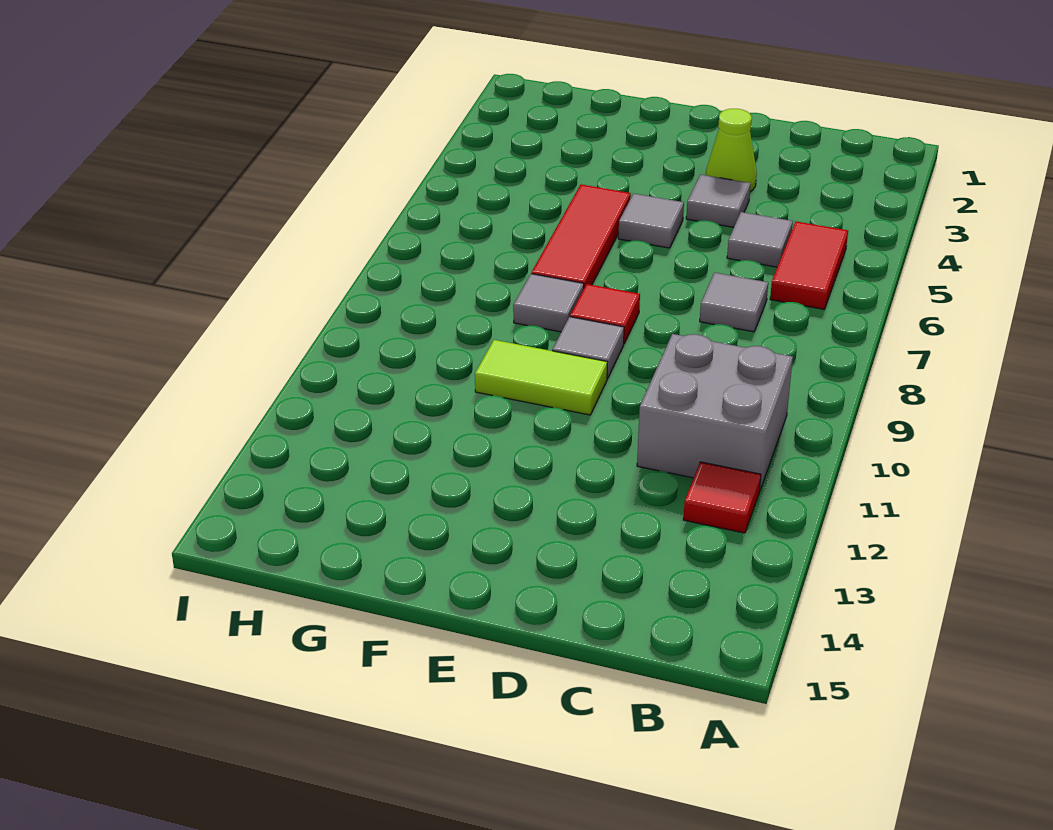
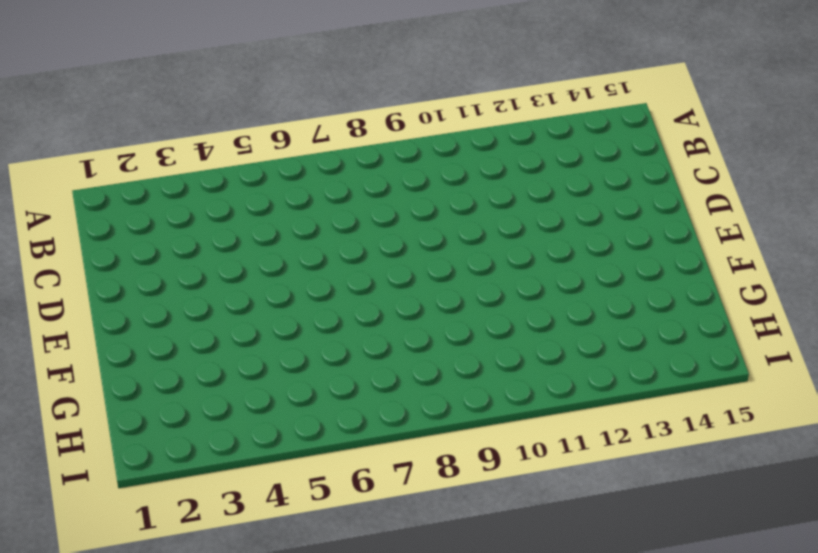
none -> red tile B5:B6 level 1
none -> grey brick B10:C11 level 1
none -> red tile B12 level 1

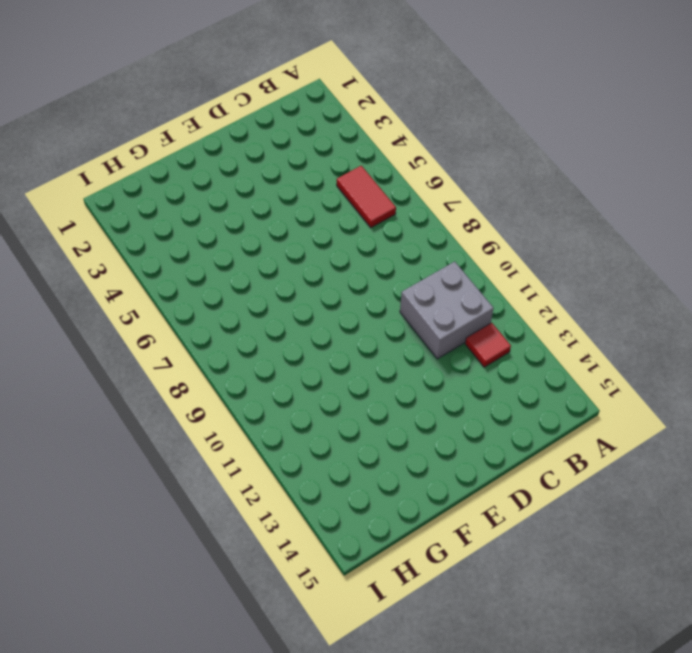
none -> grey tile C5 level 1
none -> grey tile C7 level 1
none -> lime cone D3 level 1

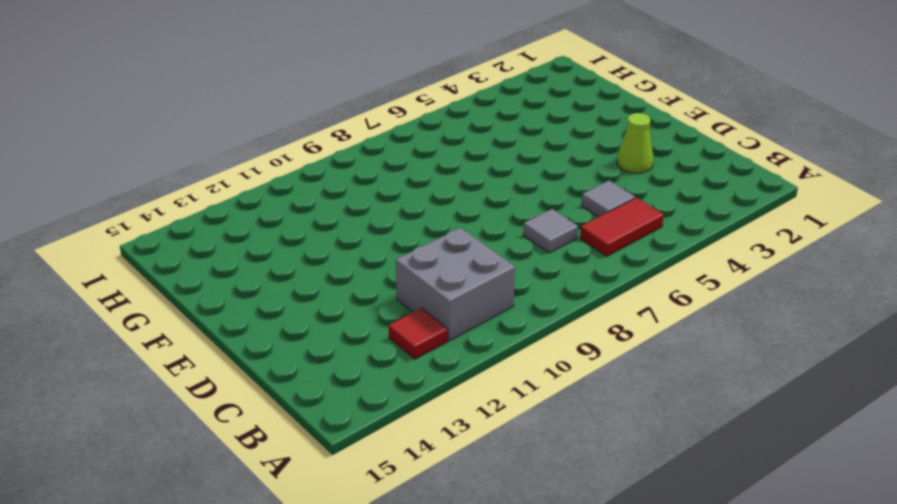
none -> grey tile D4 level 1
none -> grey tile E5 level 1
none -> red tile E8 level 1

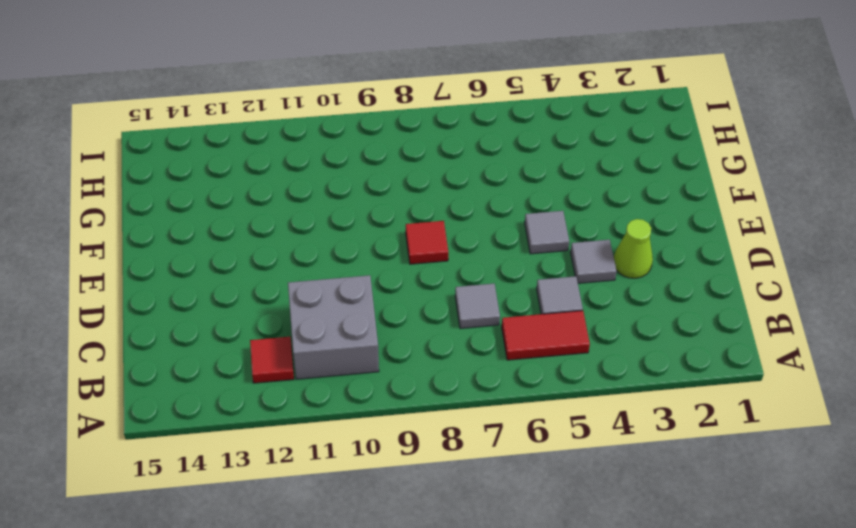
none -> grey tile E9 level 1
none -> lime tile E10:F10 level 1
none -> red tile F5:F7 level 1

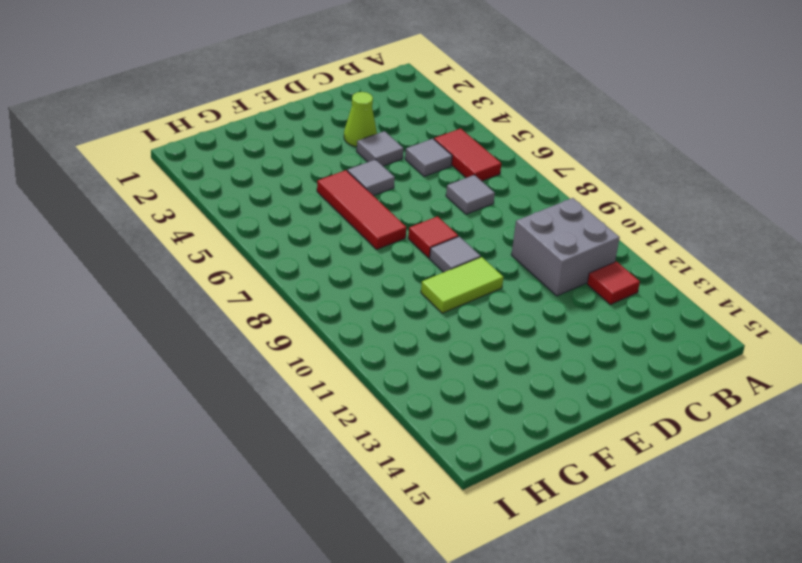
none -> grey tile F8 level 1

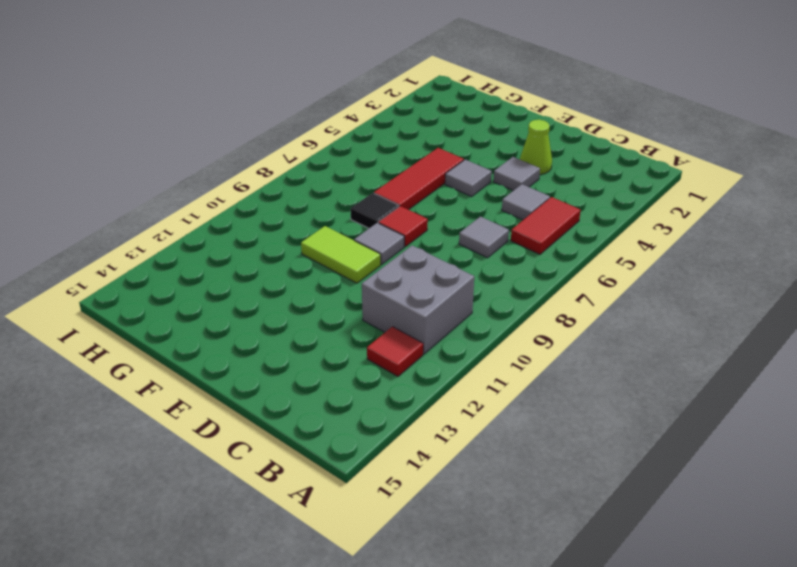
black tile F8 level 1 -> grey tile F8 level 1

